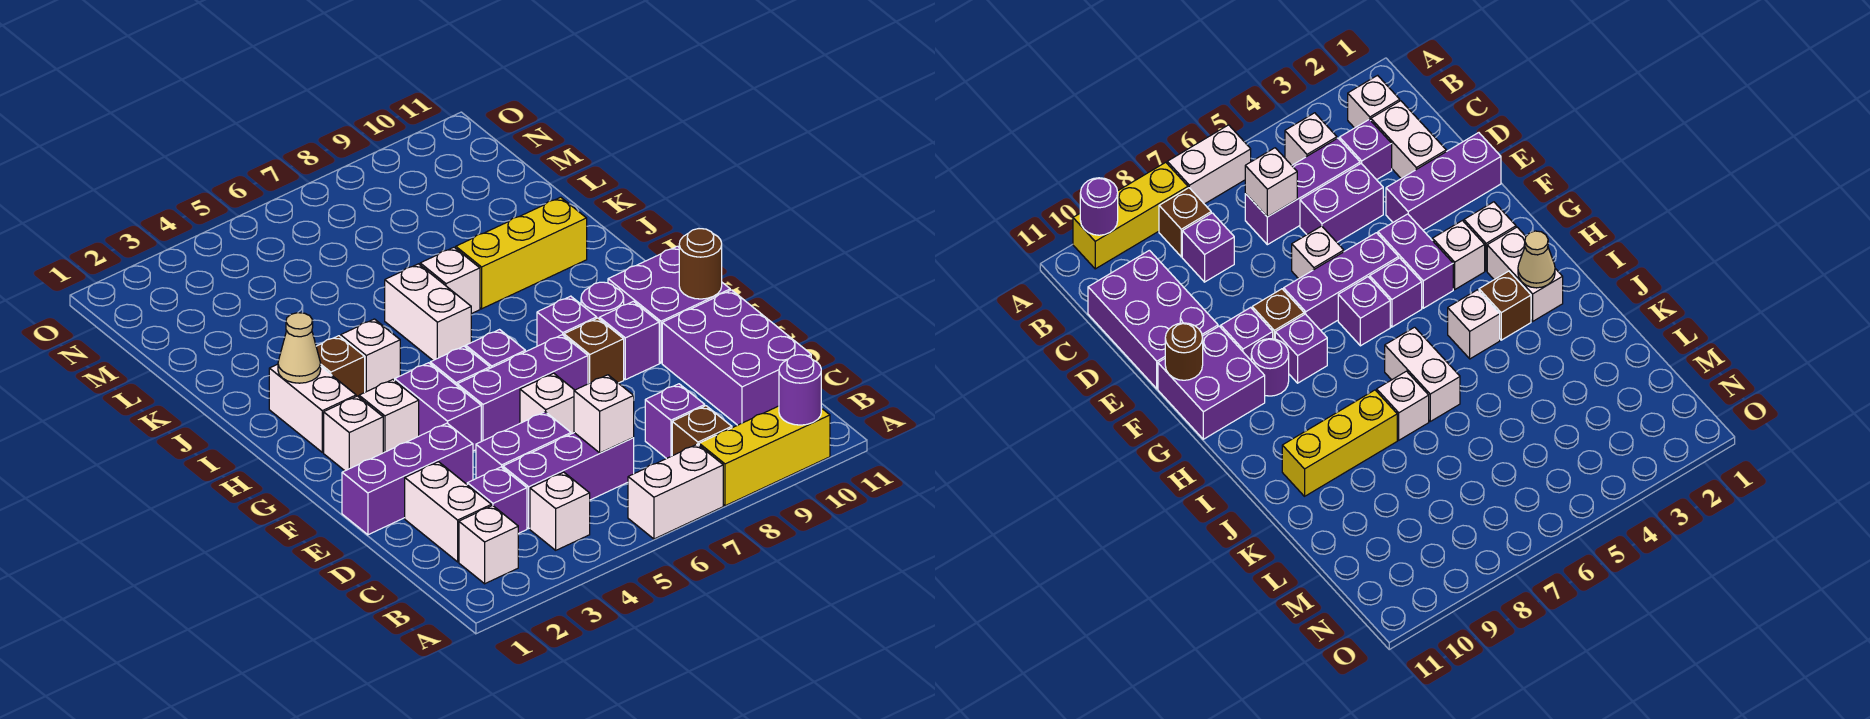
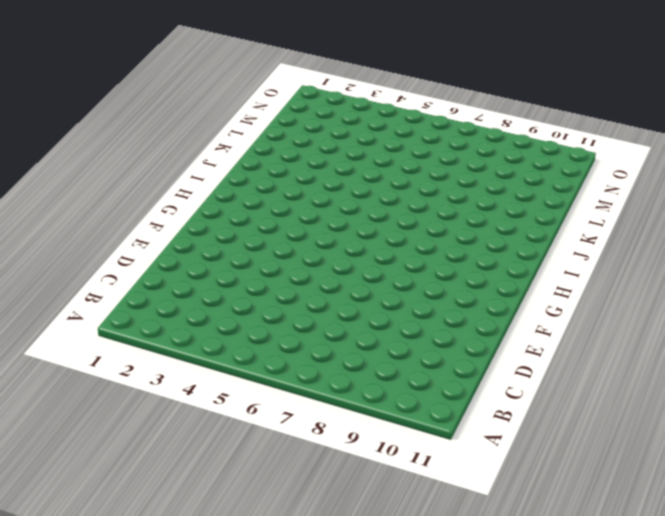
none -> white brick A6:A7 level 1
none -> yellow brick A8:A10 level 1
none -> white brick B2 level 1
none -> white brick B4 level 1

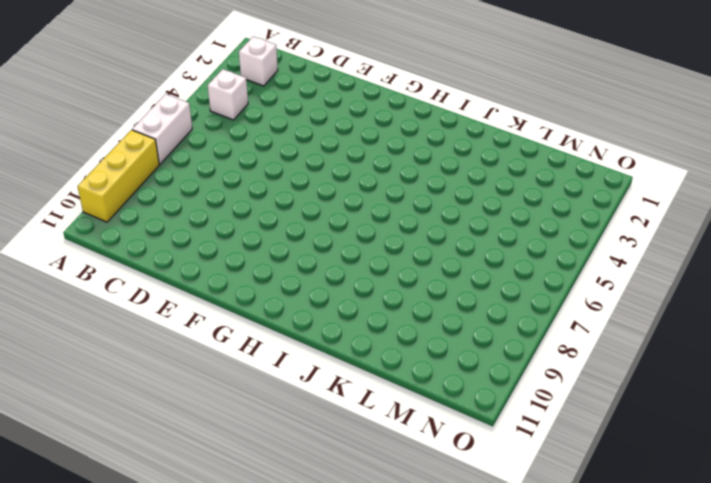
none -> brown brick B8 level 1
none -> white brick C2:D2 level 1
none -> purple brick C3 level 1
none -> purple brick C4:C6 level 1

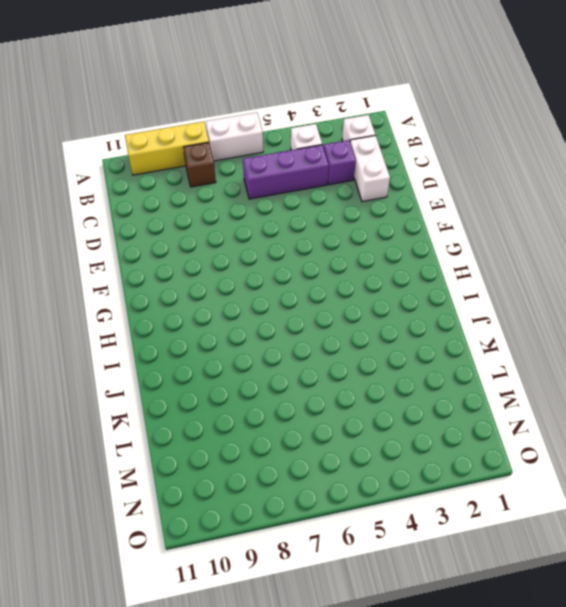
none -> purple brick C8 level 1
none -> purple brick C10:E11 level 1
none -> purple brick D4:D5 level 1
none -> purple brick E1:E3 level 1

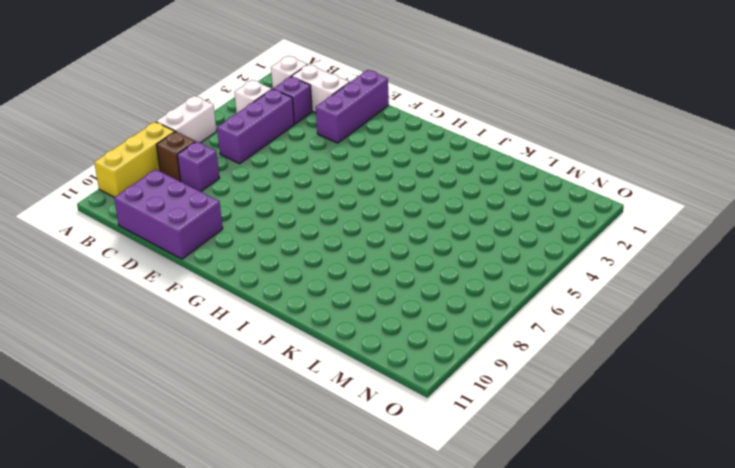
none -> purple brick D4:D5 level 1
none -> white brick E6 level 1
none -> purple brick F4:G4 level 1
none -> purple brick F5:F7 level 1

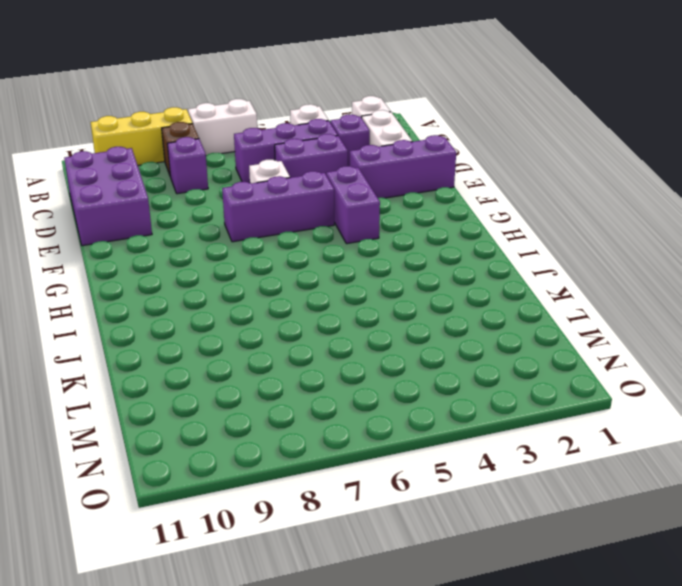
none -> brown brick F8 level 1
none -> purple brick F9 level 1
none -> purple brick F10:G11 level 1
none -> white brick G2 level 1

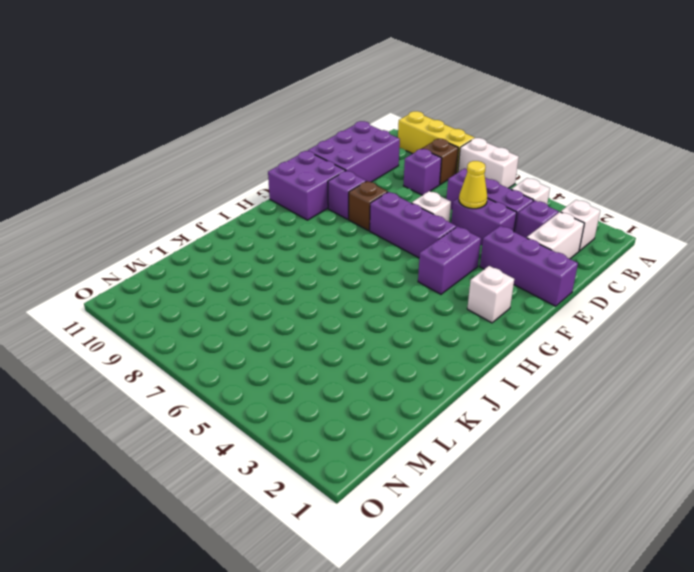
yellow cone D5 level 2 -> none
none -> white brick G3 level 1
none -> purple brick G5 level 1
none -> purple brick G6 level 1
none -> purple brick G8 level 1

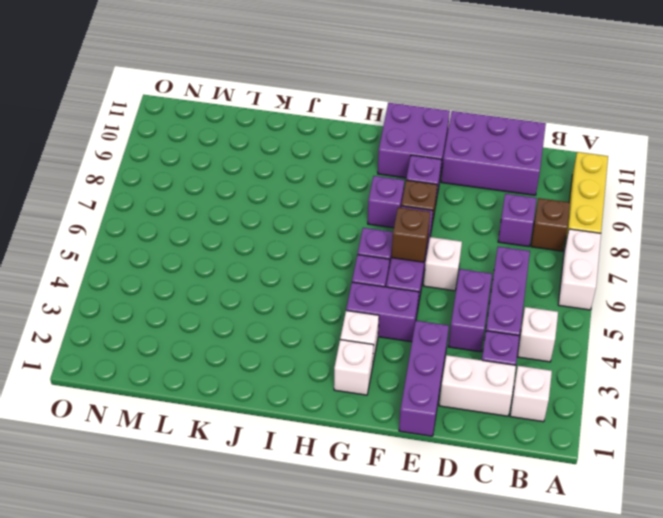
brown brick F6 level 2 -> brown brick I3 level 1
none -> purple round brick G9 level 1
none -> white brick H2:I2 level 1
none -> white brick I4 level 1
none -> white brick I6:J6 level 1

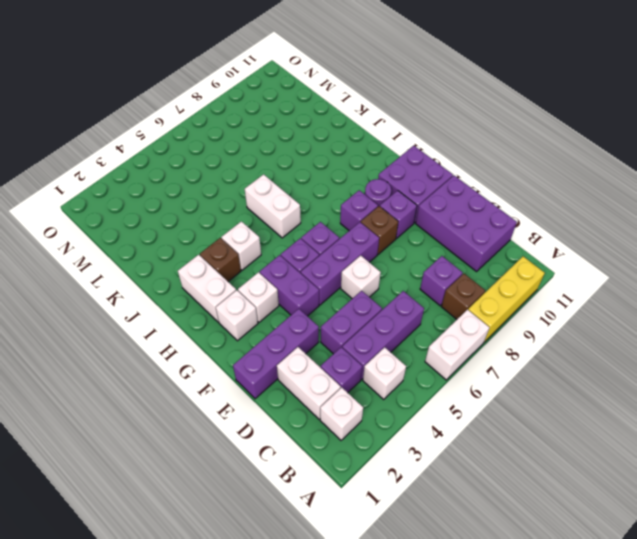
none -> white brick J7 level 1
none -> yellow brick J8:J10 level 1
none -> purple round brick A10 level 2
none -> white brick C6 level 2

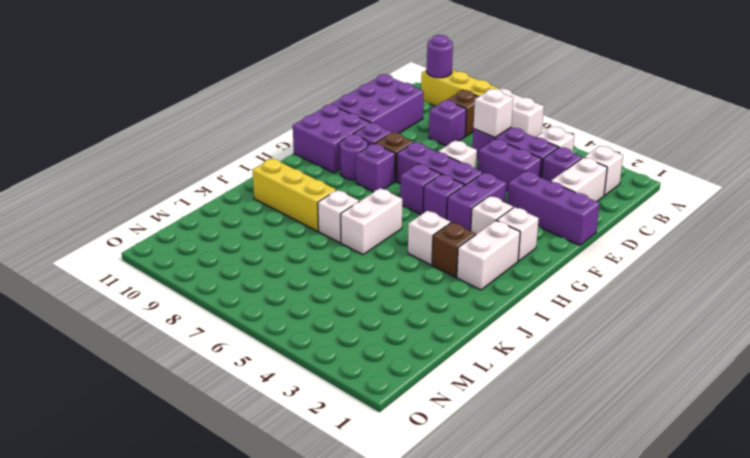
none -> brown round brick F11 level 2
none -> tan cone I2 level 2

